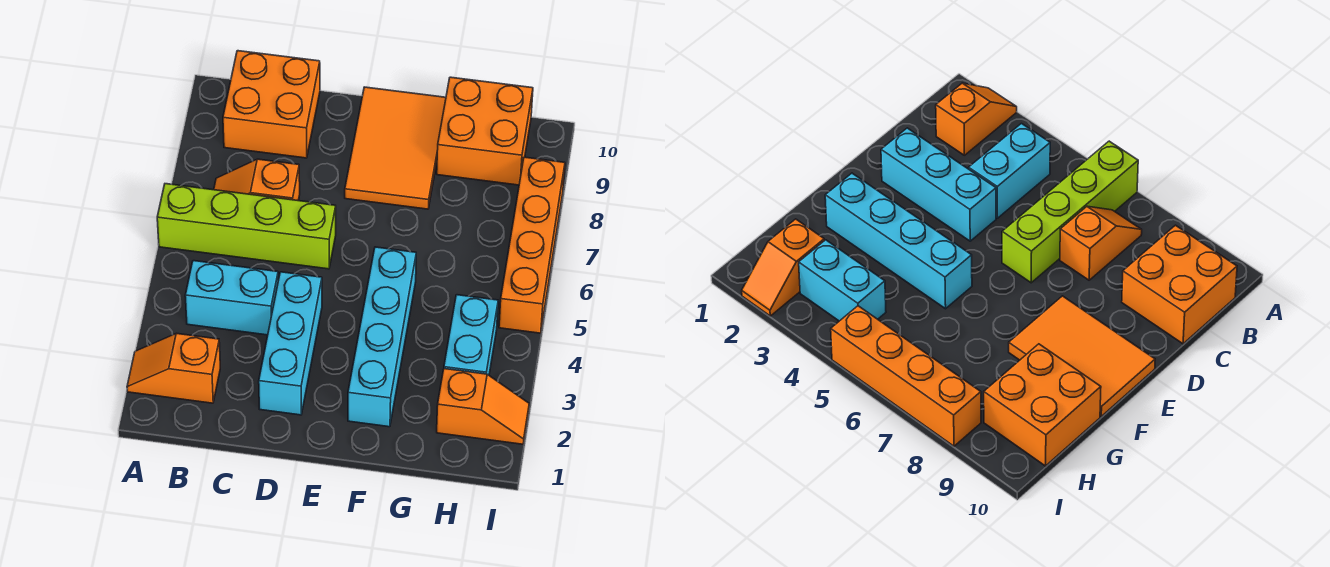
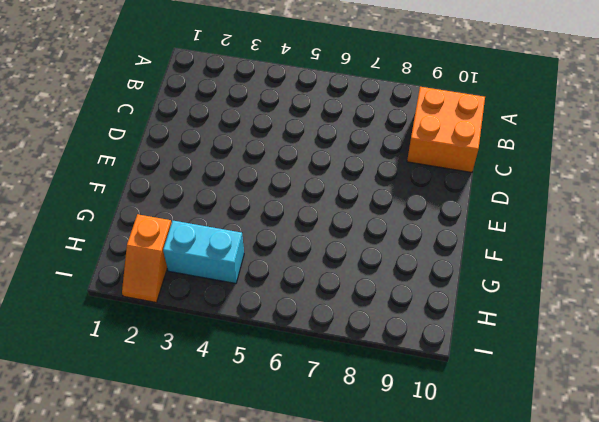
none -> orange slope A2:B2 level 1 top B
none -> lime brick A6:D6 level 1
none -> cyan brick B4:C4 level 1

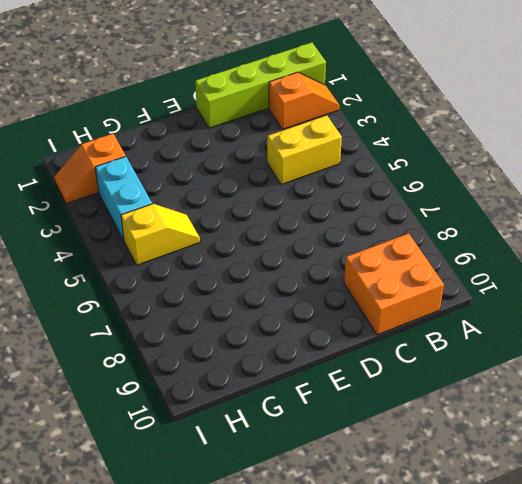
lime brick A1:D1 level 1 -> lime brick A6:D6 level 1
yellow brick B4:C4 level 1 -> cyan brick B4:C4 level 1
yellow slope G5:H5 level 1 top H -> none
none -> orange slope B7:C7 level 1 top C
none -> cyan brick D2:D4 level 1
none -> orange tile E8:F10 level 1

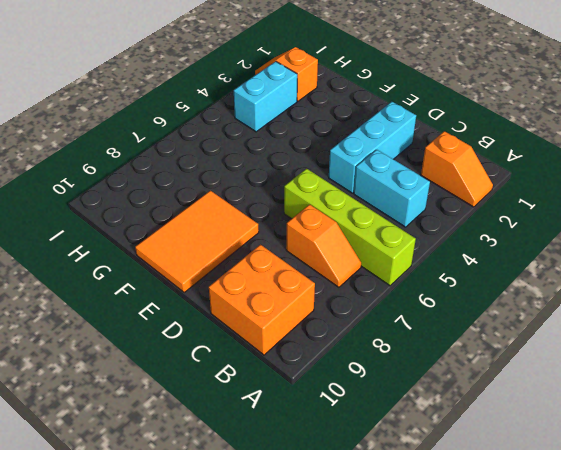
none -> cyan brick F2:F5 level 1
none -> orange brick G9:H10 level 1
none -> orange brick I5:I8 level 1

